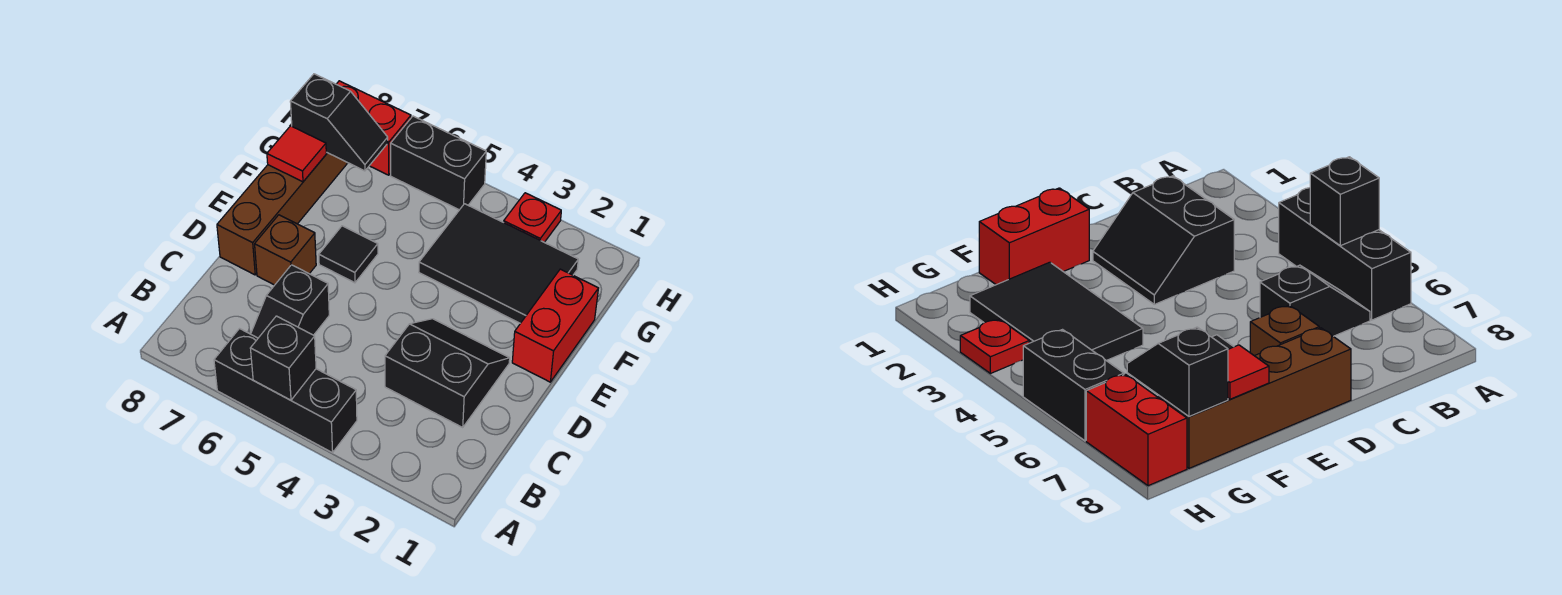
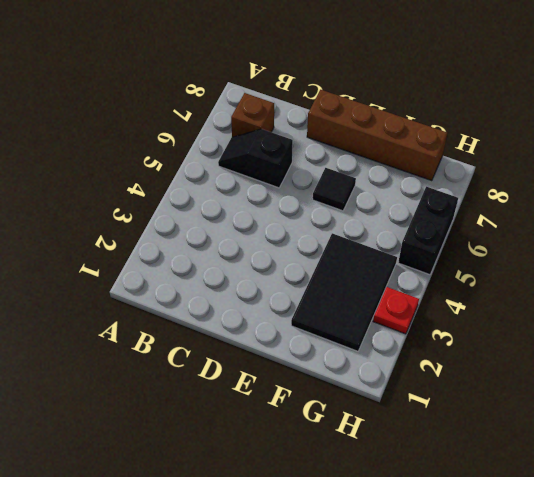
brown brick B7 level 1 -> brown brick D7 level 1
none -> black brick A4:A6 level 1
none -> black slope C2:D3 level 1 top C
none -> red brick E1:F1 level 1

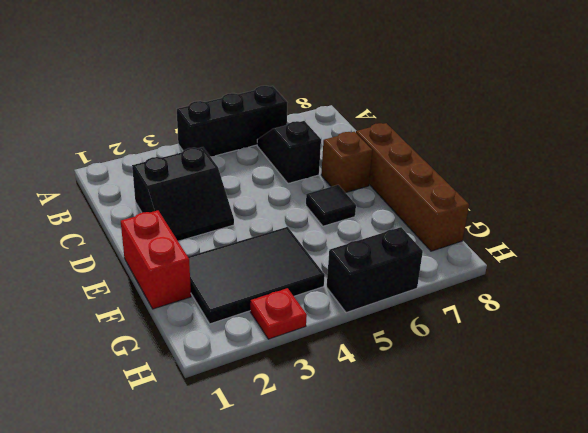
none -> red brick H7:H8 level 1
none -> black brick A5 level 2
none -> red tile F8 level 2

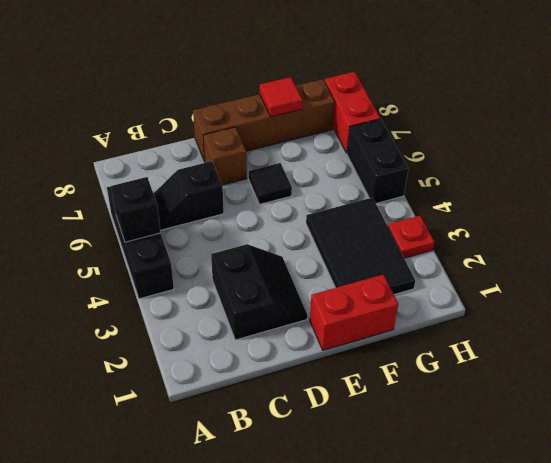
none -> black slope G7:G8 level 2 top 8

